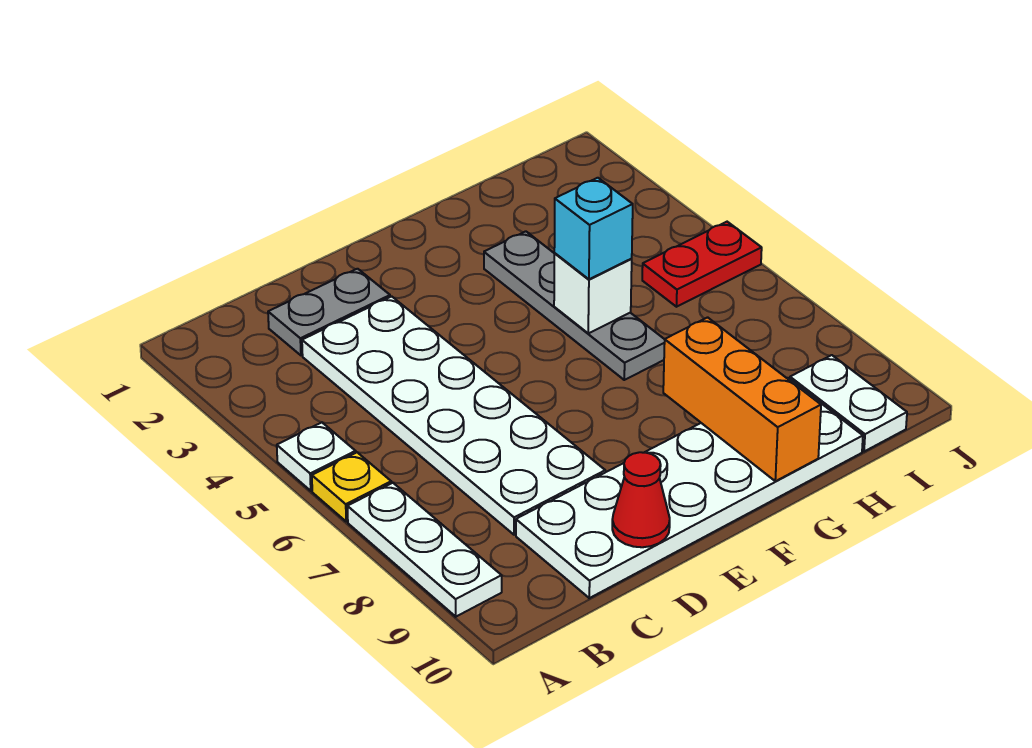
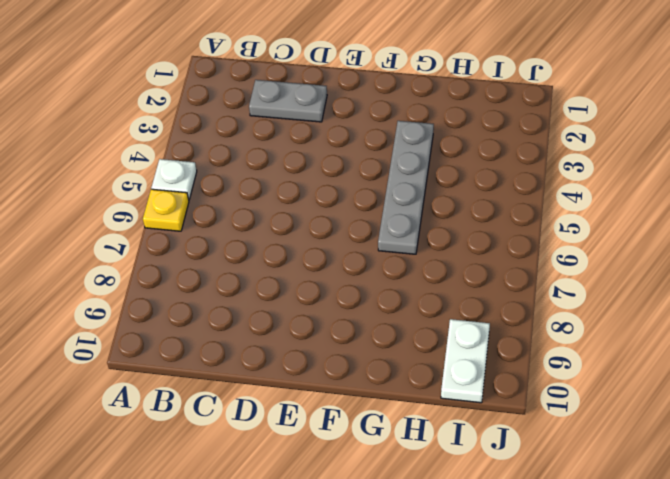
none -> white plate A7:A9 level 1
none -> white plate C3:D8 level 1
none -> white plate C9:H10 level 1

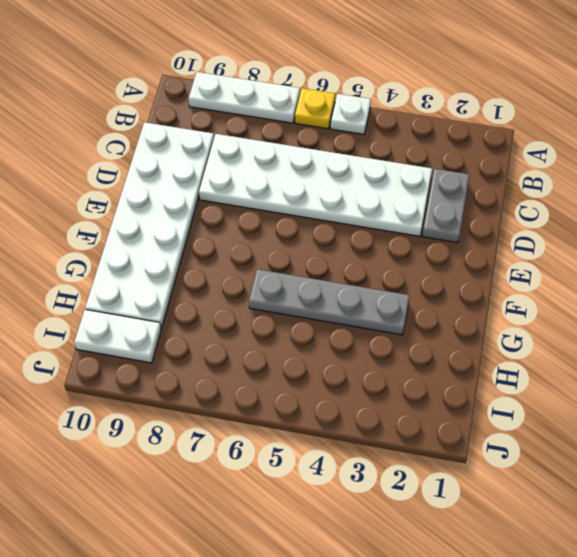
none -> red plate I5:J5 level 1
none -> red cone D10 level 2
none -> white brick G5 level 2

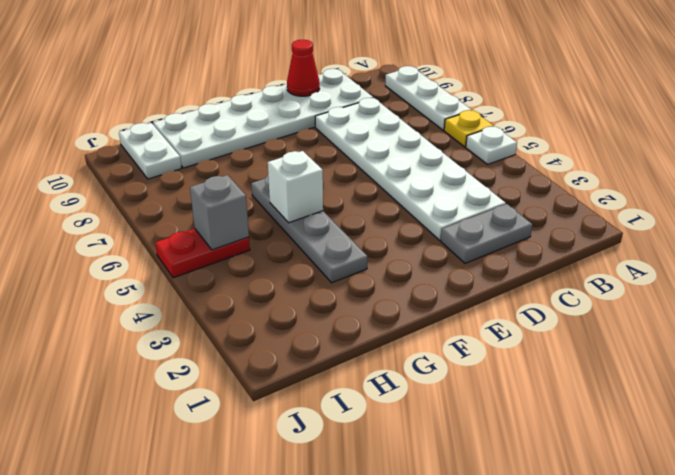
grey brick I5 level 2 -> none
none -> orange brick G8:G10 level 2
none -> cyan brick G5 level 3

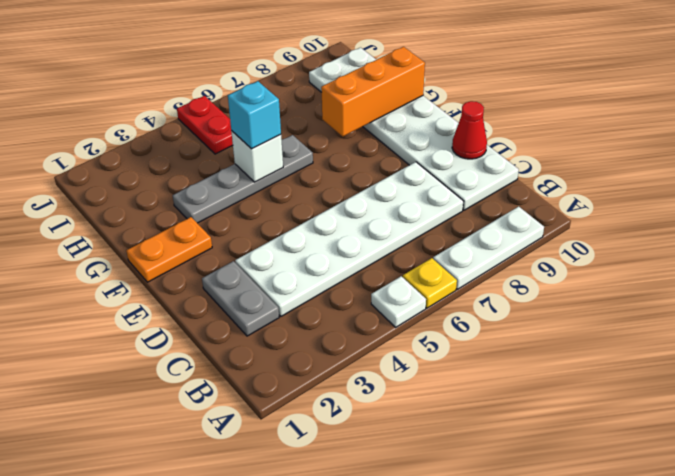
orange plate F1:F2 level 1 -> none

